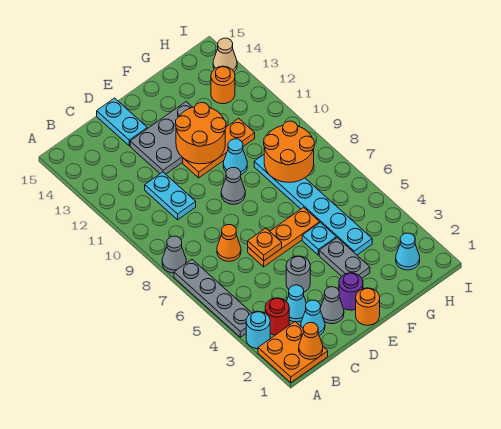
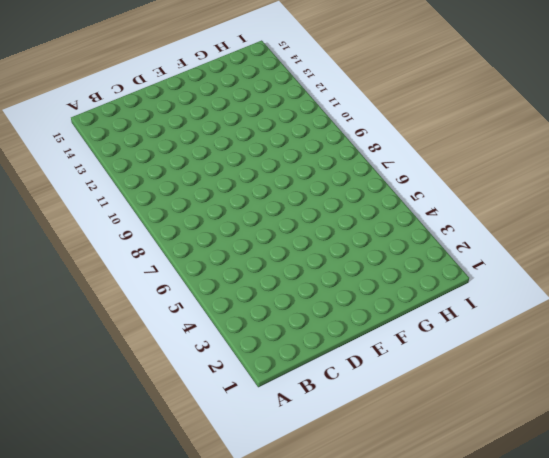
none -> orange plate A1:B2 level 1
none -> cyan round brick A3 level 1
none -> grey plate A4:A7 level 1

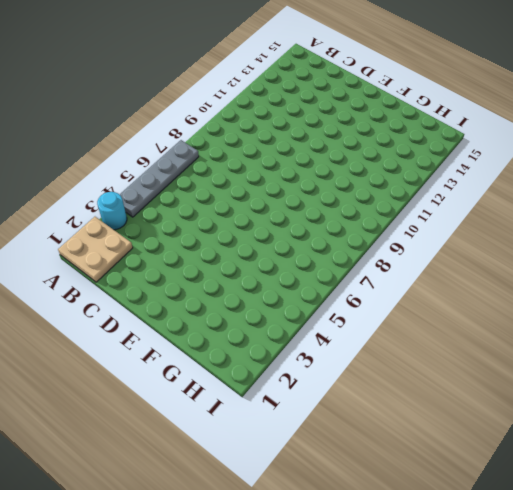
tan plate A1:B2 level 1 -> orange plate A1:B2 level 1
none -> grey cone A8 level 1
none -> red round brick B3 level 1
none -> cyan cone C2 level 1

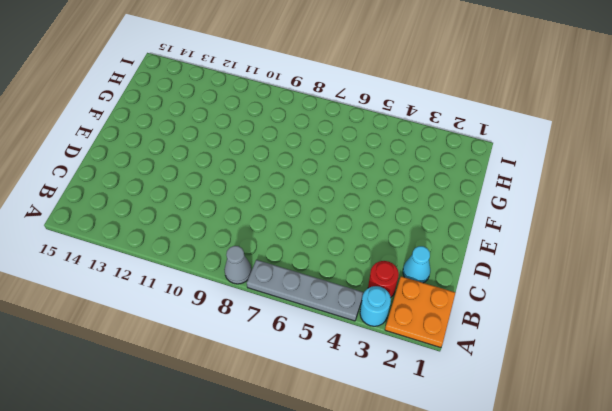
none -> cyan cone C3 level 1
none -> orange cone C7 level 1
none -> cyan plate C10:C11 level 1

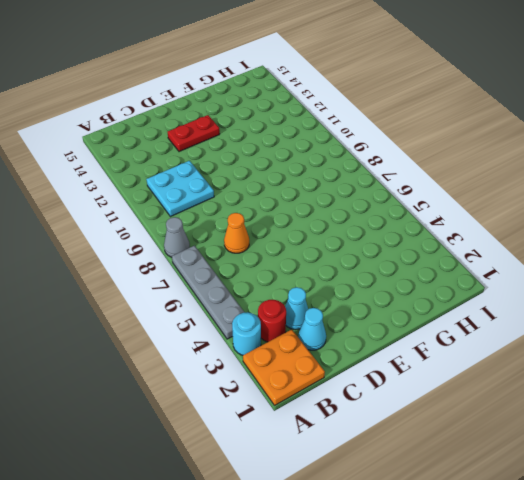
cyan plate B10:C11 level 1 -> cyan plate C10:C11 level 1
red plate D13:E13 level 1 -> grey plate D12:F13 level 1
none -> grey cone D2 level 1
none -> grey round brick D4 level 1
none -> orange plate D6:F6 level 1

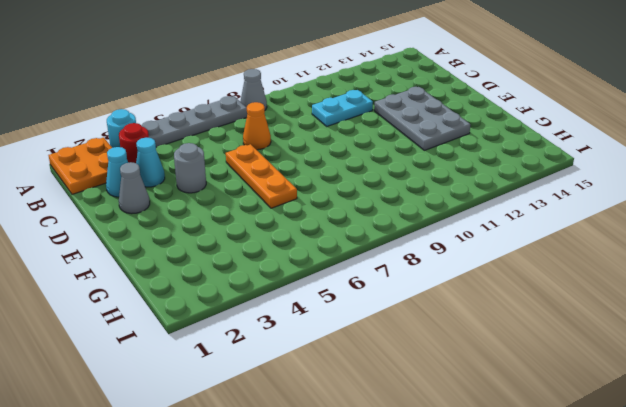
none -> cyan plate D14:D15 level 1
none -> orange round brick E1 level 1
none -> purple round brick E2 level 1

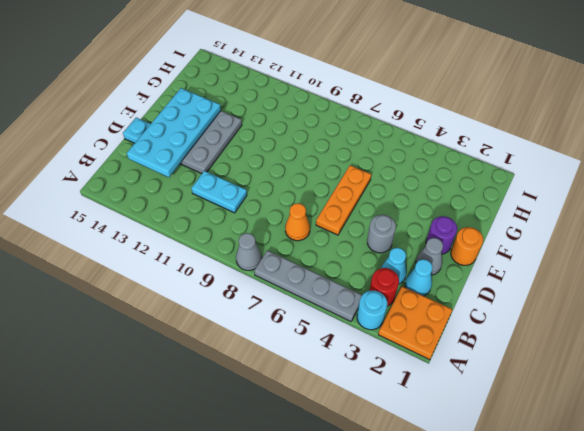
cyan plate C13:F14 level 2 -> none
none -> grey cone E9 level 1
none -> orange plate E11:G11 level 1
none -> grey plate F3:F4 level 1

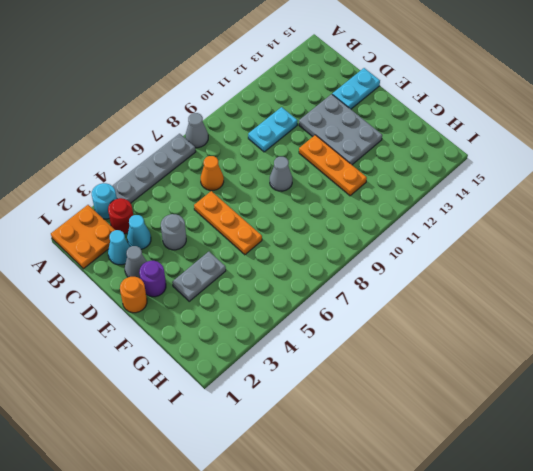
none -> cyan plate F5 level 1
none -> cyan cone F10 level 1
none -> cyan plate G4:G9 level 1

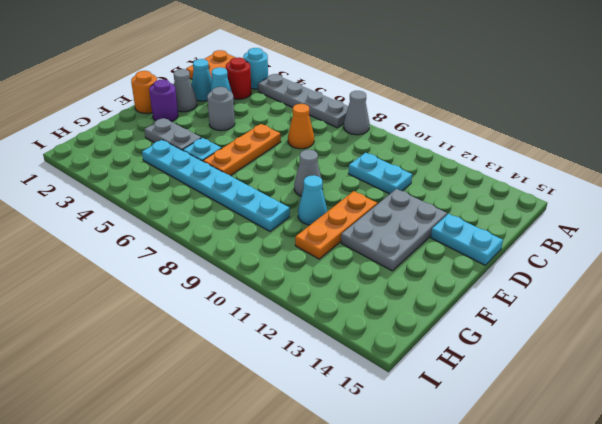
none -> cyan cone H2 level 1
none -> orange round brick H13 level 1
none -> tan cone I14 level 1

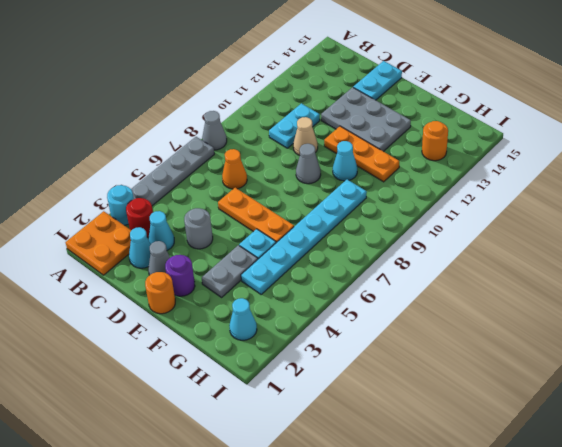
tan cone D10 level 1 -> tan cone I14 level 1
none -> orange cone B1 level 2
none -> orange plate D6 level 2
none -> orange round brick E11:F12 level 2

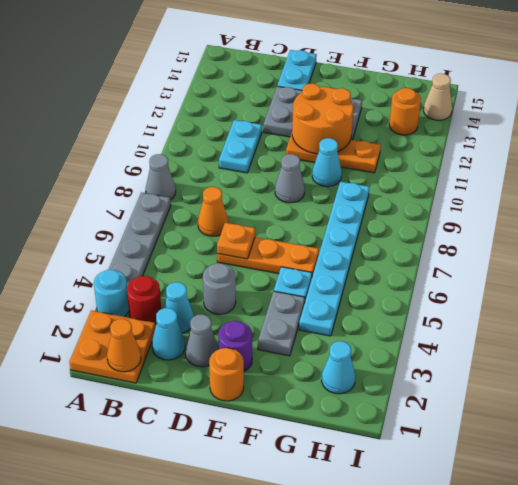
none -> orange round brick G8:H9 level 2

